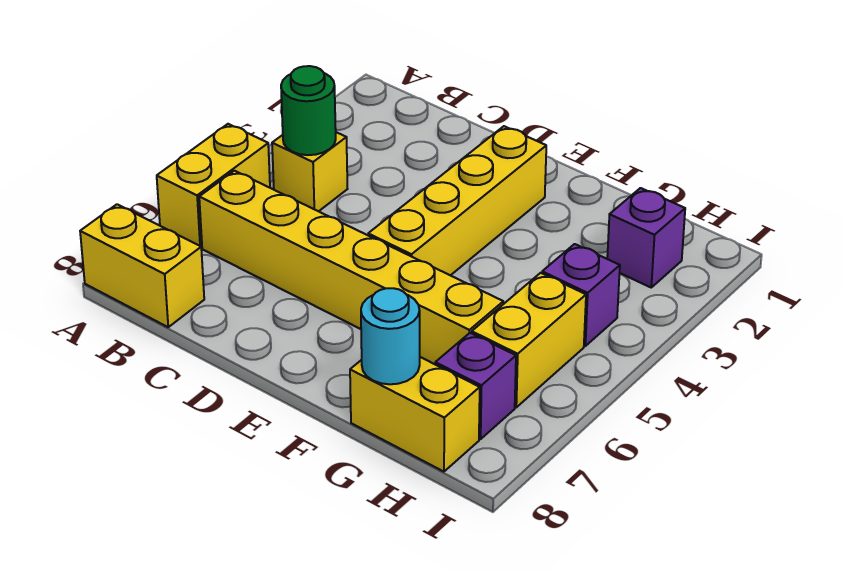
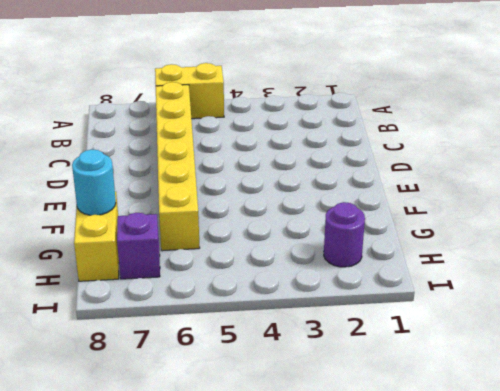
purple round brick H2 level 1 -> purple brick H2 level 1
none -> yellow brick A8:B8 level 1
none -> yellow brick B4 level 1
none -> yellow brick E2:E5 level 1

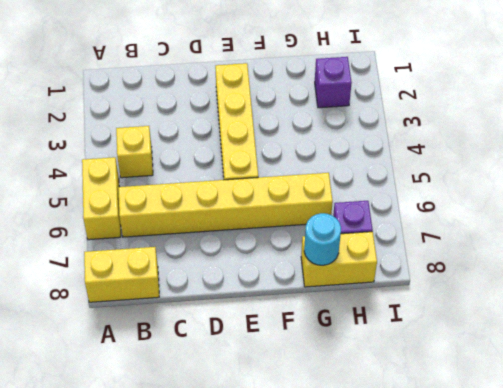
none -> purple brick H4 level 1
none -> yellow brick H5:H6 level 1
none -> green round brick B4 level 2

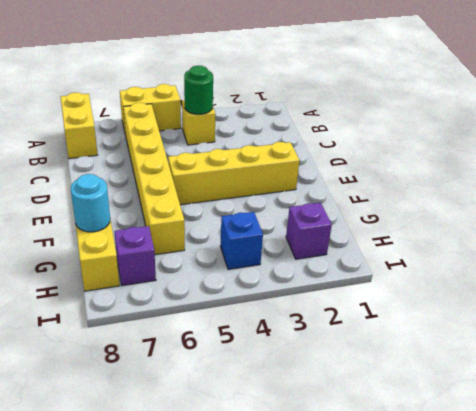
blue brick H4 level 1 -> purple brick H4 level 1
none -> yellow brick H5:H6 level 1

